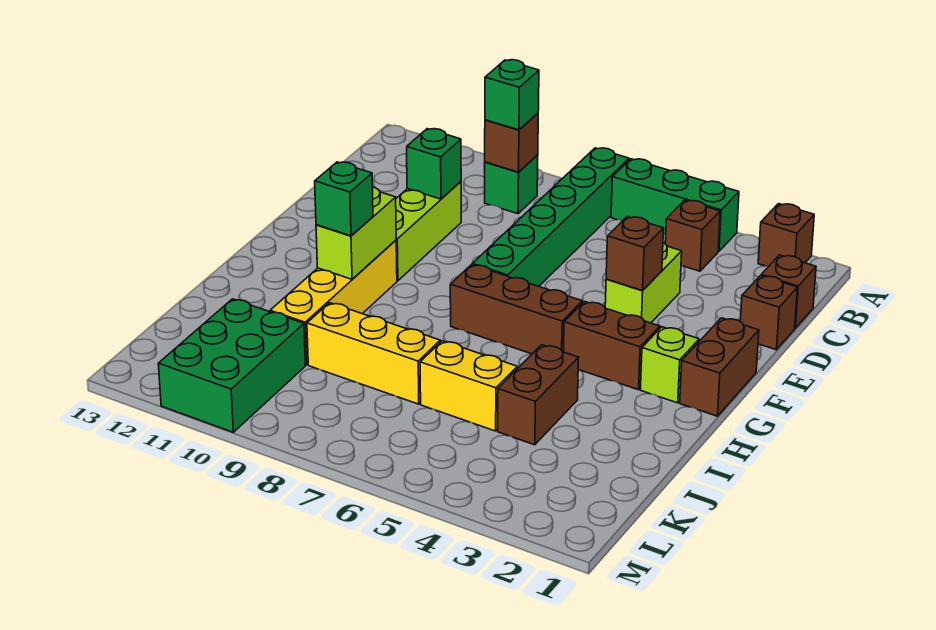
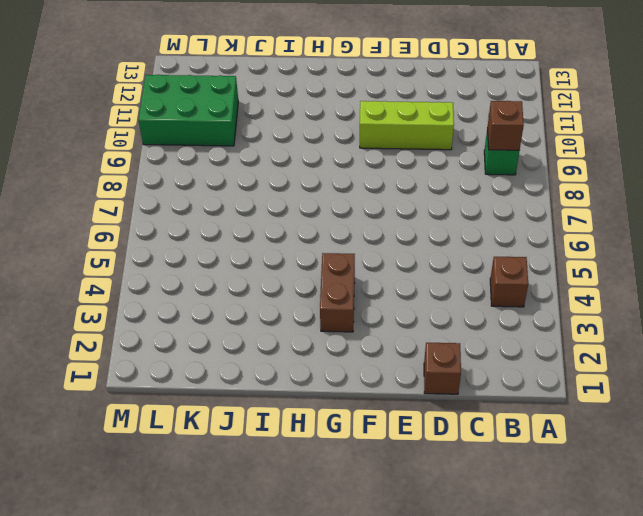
none -> brown brick A2 level 1
none -> green brick A4:A6 level 1
none -> green brick A7:F7 level 1

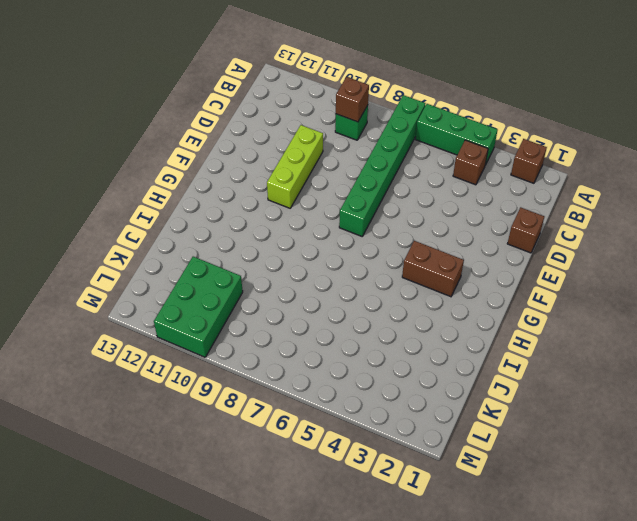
none -> brown brick C1 level 1
none -> lime brick D4:E4 level 1
none -> brown brick F1:G1 level 1

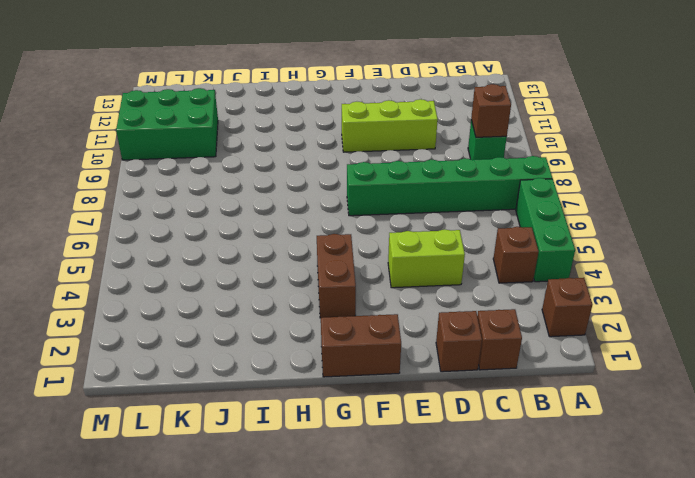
none -> lime brick G2 level 1
none -> brown brick G5:G7 level 1
none -> yellow brick G10:J10 level 1

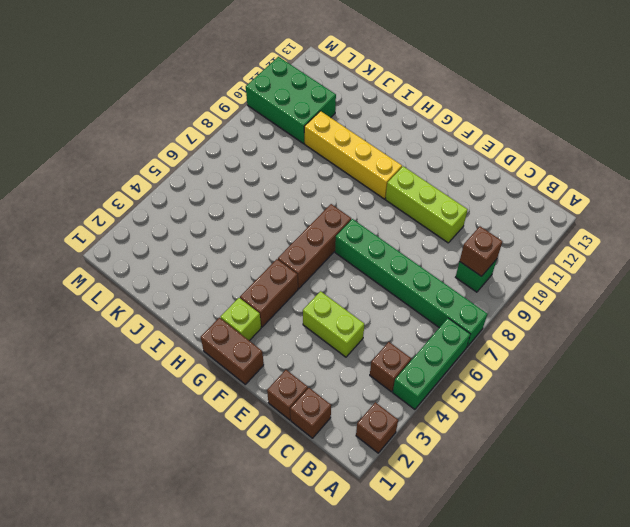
none -> brown brick I4:J4 level 1
none -> yellow brick J5:J6 level 1
none -> yellow brick J7:J9 level 1

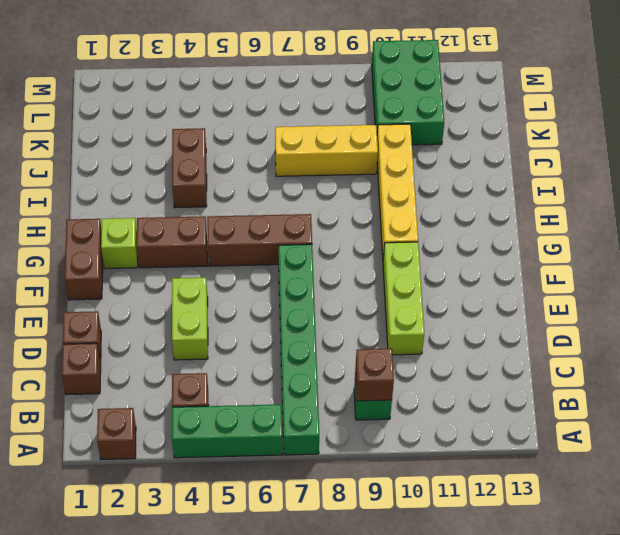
none -> yellow brick J5:J6 level 1
none -> green brick D10 level 2
none -> brown brick E4 level 2

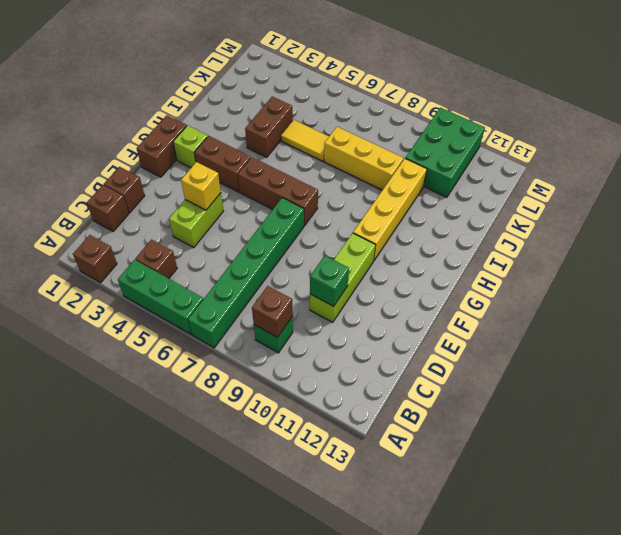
yellow brick E4 level 2 -> brown brick E4 level 2
yellow tile J5:J6 level 1 -> yellow brick J5:J6 level 1
none -> lime brick G10:H10 level 2
none -> green brick B9 level 3
none -> green brick H10 level 3

